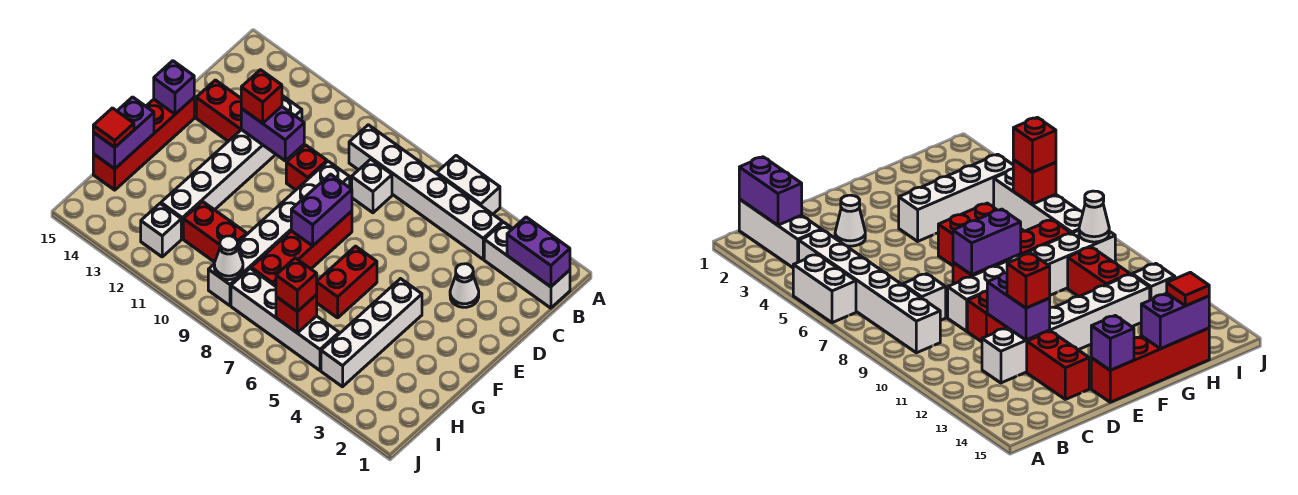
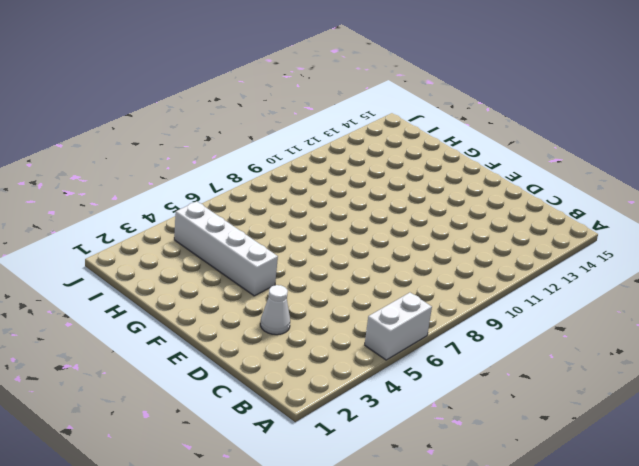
none -> white brick B1:B3 level 1
none -> white brick B4:B9 level 1
none -> white brick C8 level 1

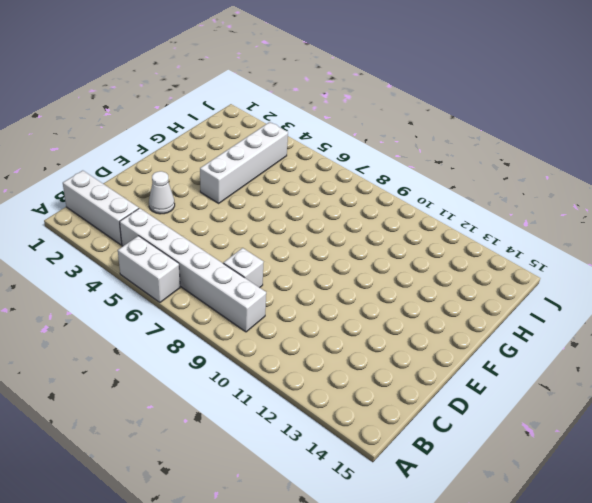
none -> white brick C12:H12 level 1
none -> white brick D9:I9 level 1
none -> red brick D10 level 1

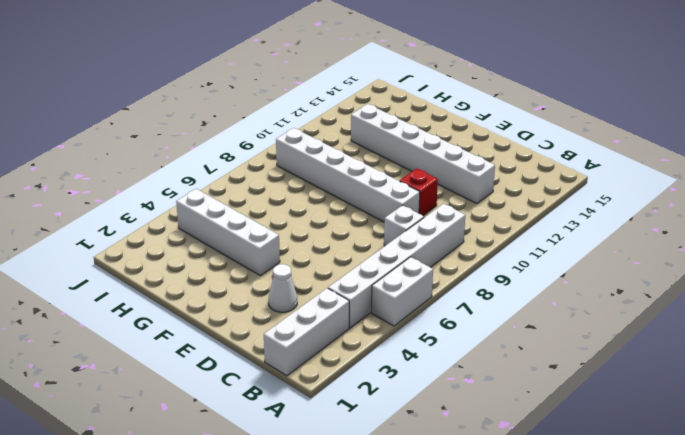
none -> red brick D13:D14 level 1
none -> red brick E8:H8 level 1
none -> red brick E15:H15 level 1

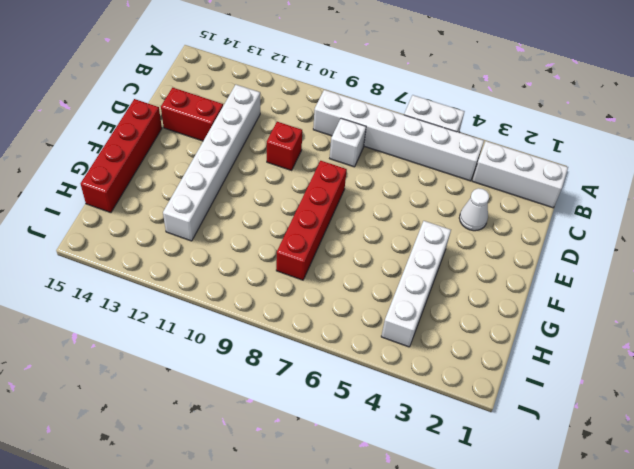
none -> white brick D9:I9 level 1
none -> red brick F6:G6 level 1
none -> red brick H10:H11 level 1

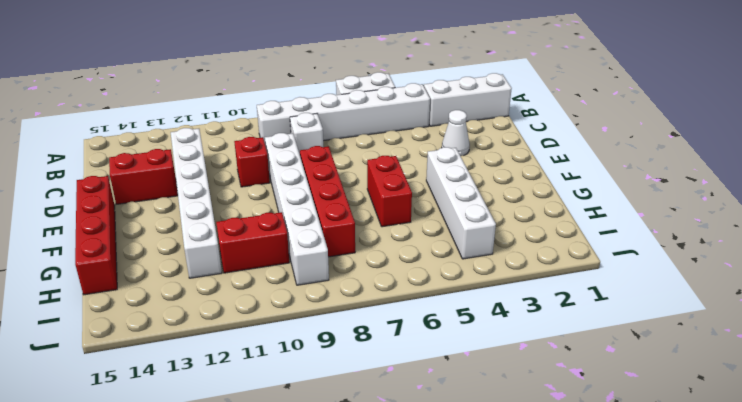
none -> white brick I5:I8 level 1
none -> white brick I12 level 1
none -> purple brick B1:B2 level 2

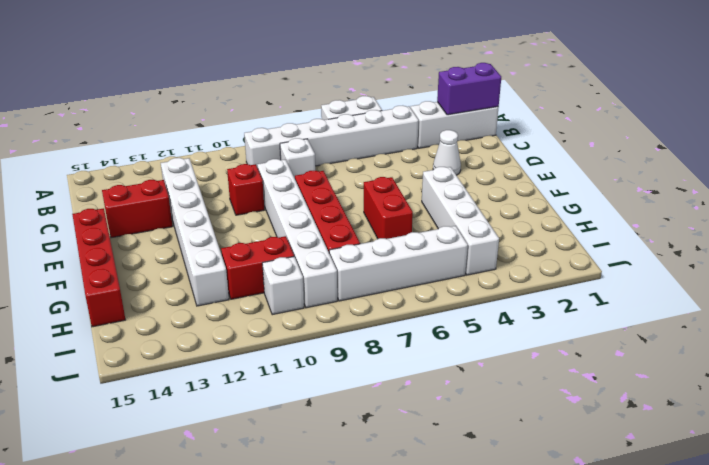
white brick I10 level 1 -> white brick I12 level 1
none -> purple brick D11:D12 level 2
none -> purple brick E8:F8 level 2
none -> purple brick E15 level 2

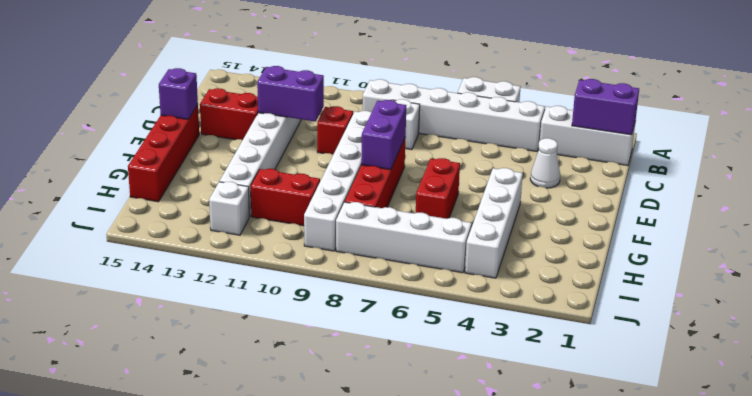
none -> purple brick G15:H15 level 2
none -> red brick I6 level 2
none -> white cone I9 level 2

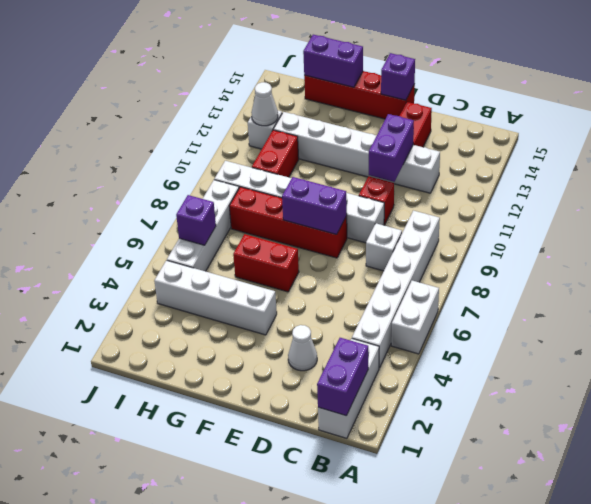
purple brick I6 level 2 -> red brick I6 level 2
white cone I12 level 2 -> white cone I9 level 2
none -> red brick D12 level 3
none -> red tile H15 level 3
none -> red brick I6 level 3

